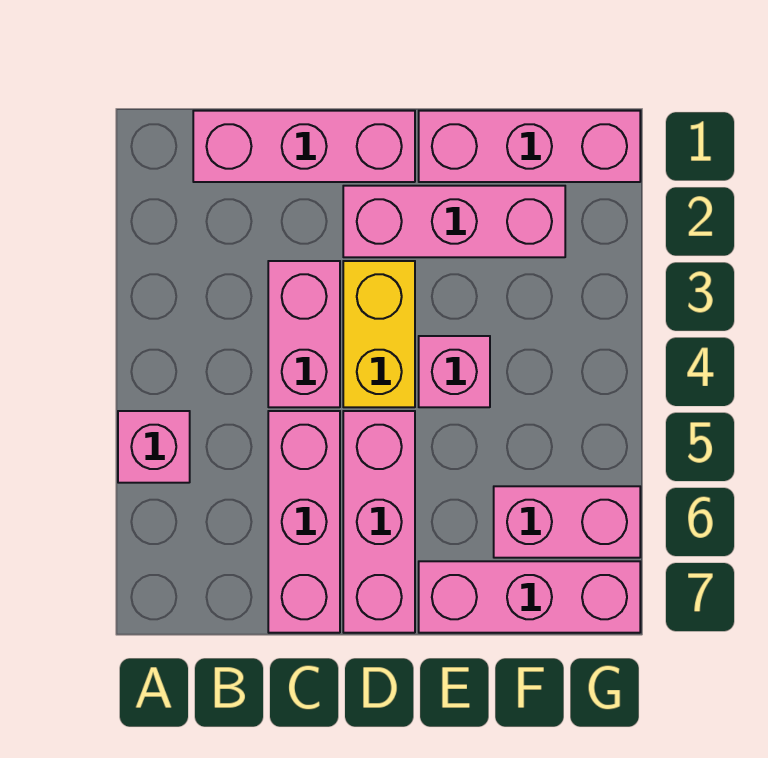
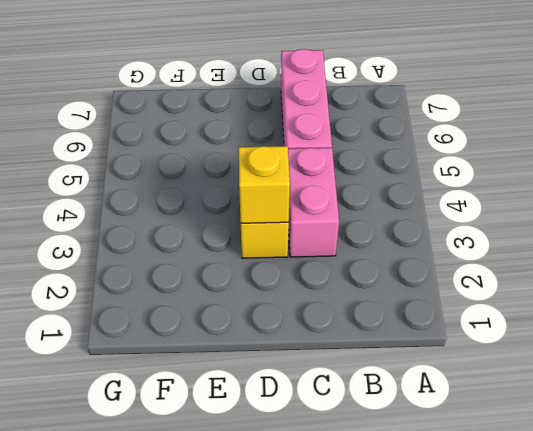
yellow brick D3 level 2 -> none
none -> pink brick A5 level 1
none -> pink brick B1:D1 level 1

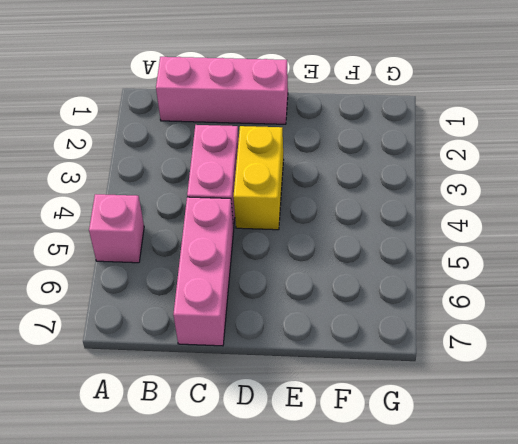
none -> pink brick D2:F2 level 1
none -> pink brick D5:D7 level 1

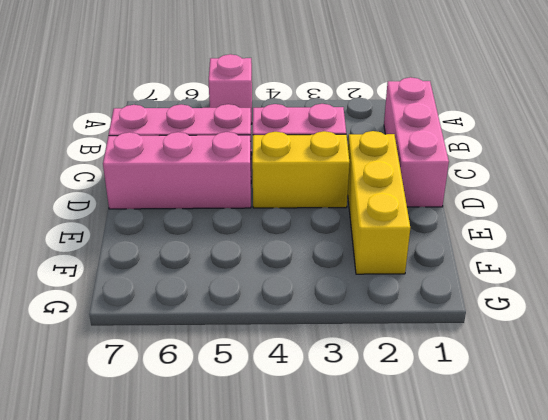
yellow brick D2:F2 level 1 -> pink brick D2:F2 level 1
none -> pink brick E1:G1 level 1
none -> pink brick E4 level 1

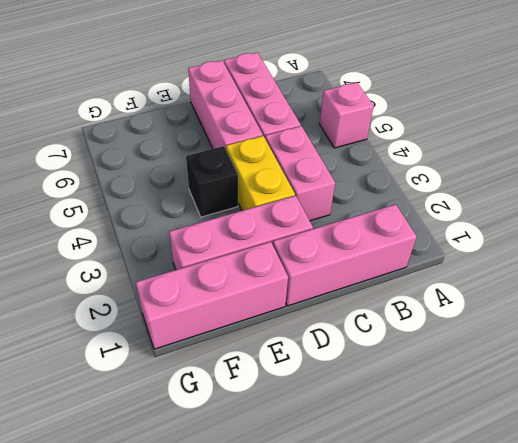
black brick E4 level 1 -> pink brick E4 level 1
none -> pink brick E7:G7 level 1
none -> pink brick F6:G6 level 1

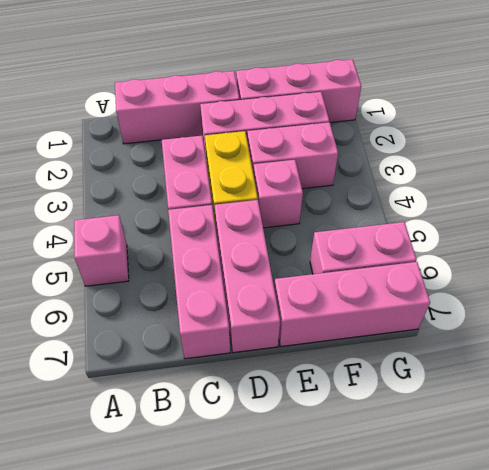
pink brick E3:F3 level 1 -> none

